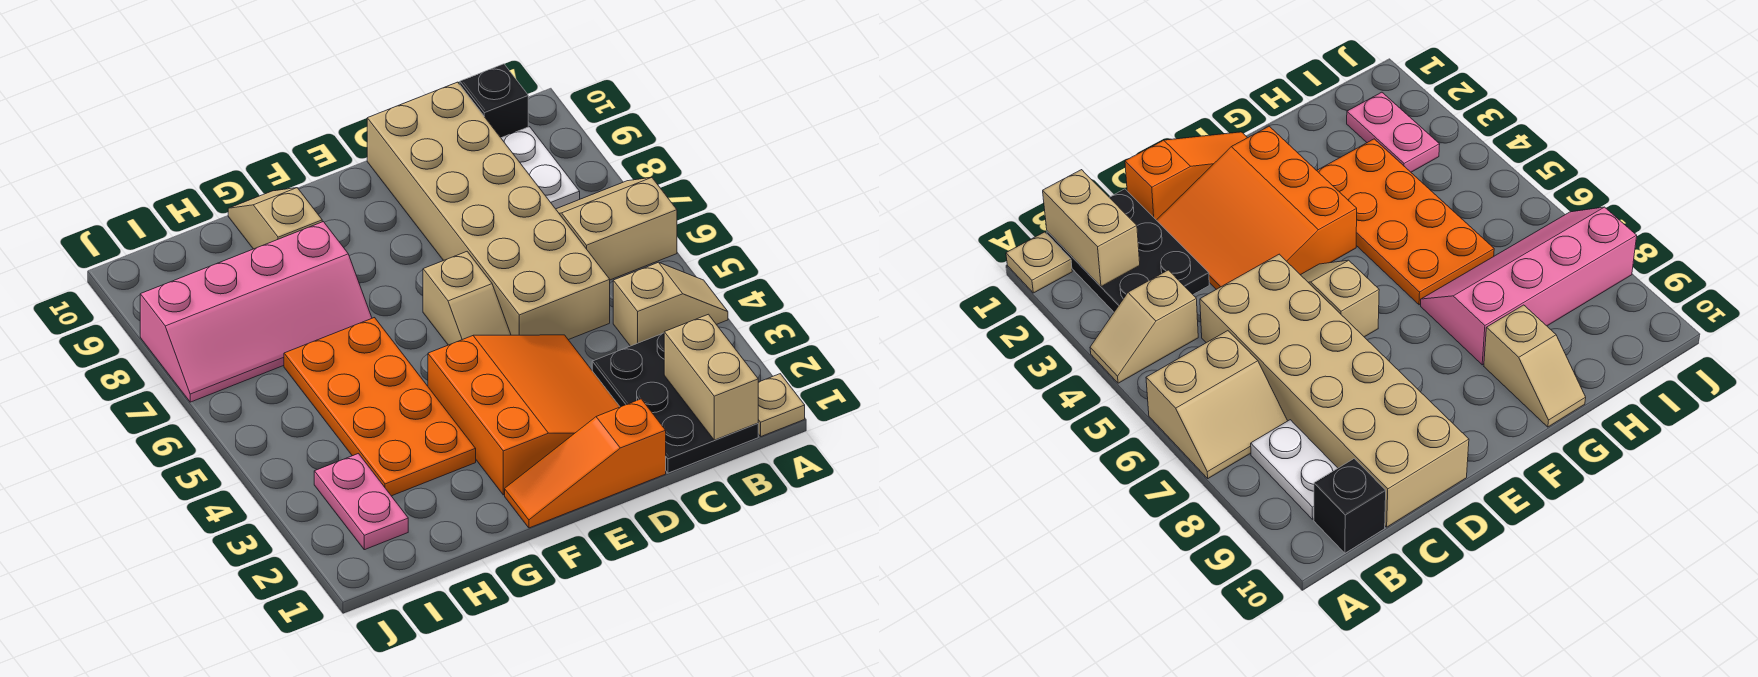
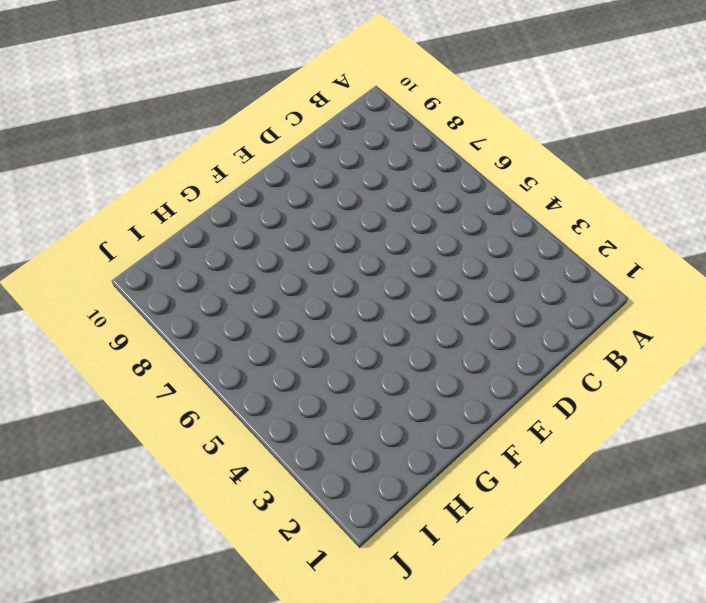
none -> tan plate A1 level 1
none -> tan slope A4:B4 level 1 top B
none -> tan slope A6:B7 level 1 top 6

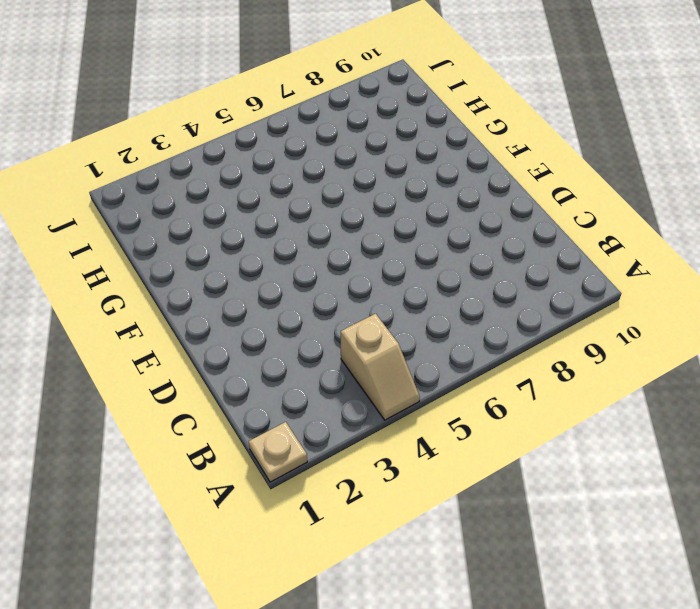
none -> tan slope A6:B7 level 1 top 6
none -> black plate B1:C3 level 1
none -> white plate B8:B9 level 1

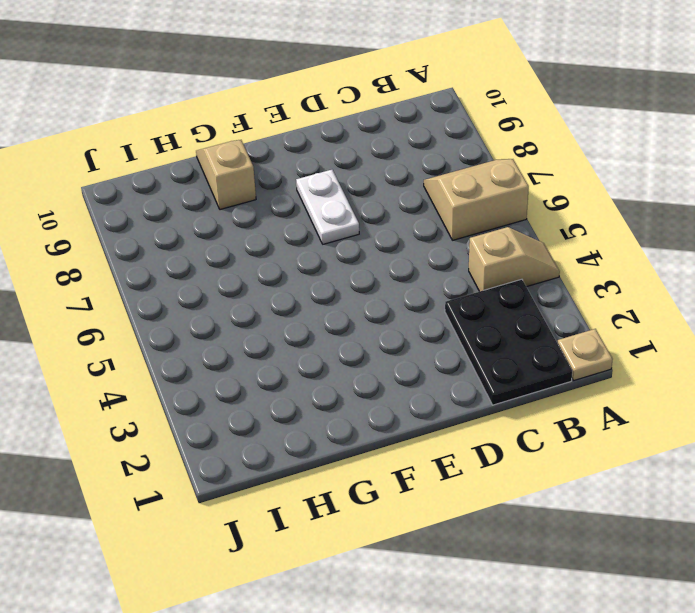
white plate E7:E8 level 1 -> white plate B8:B9 level 1
none -> black brick B10 level 1
none -> tan brick C5:D10 level 1
none -> orange slope D1:F1 level 1 top D

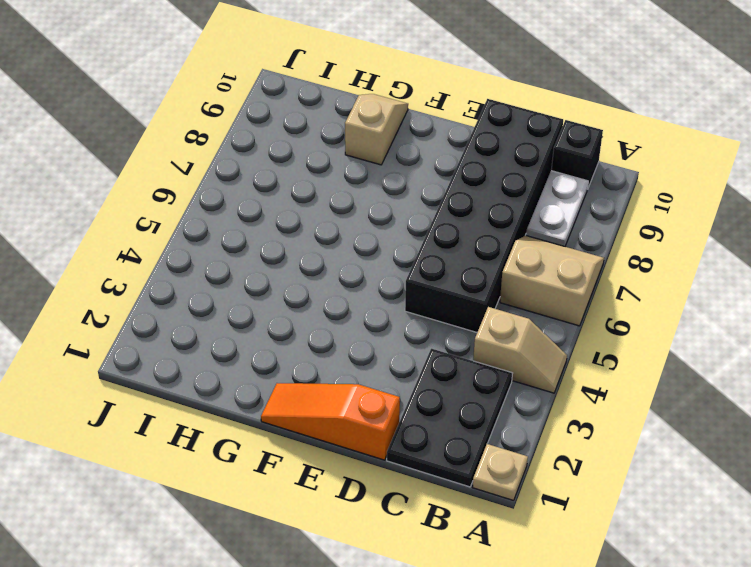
black brick C5:D10 level 1 -> tan brick C5:D10 level 1
none -> orange slope D2:F4 level 1 top F
none -> tan slope E5:E6 level 1 top 6
none -> orange plate G3:H6 level 1

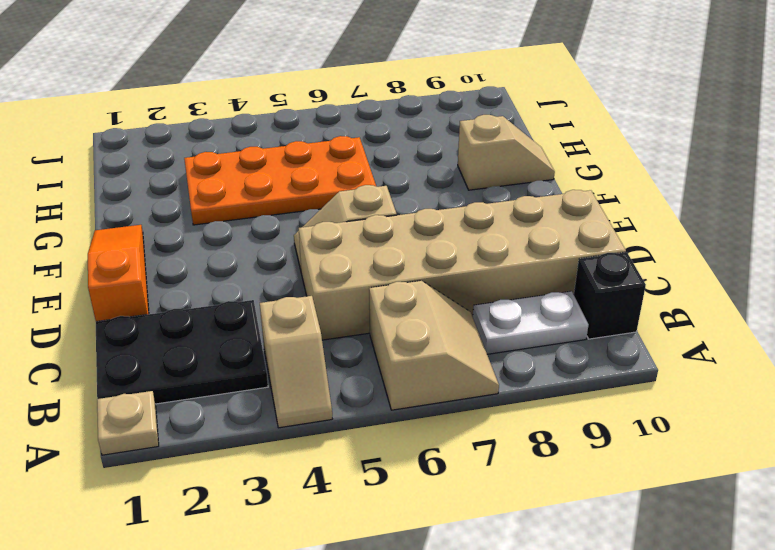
none -> orange slope D2:F4 level 1 top F
none -> pink slope G7:J8 level 1 top 8
none -> pink plate I2:I3 level 1

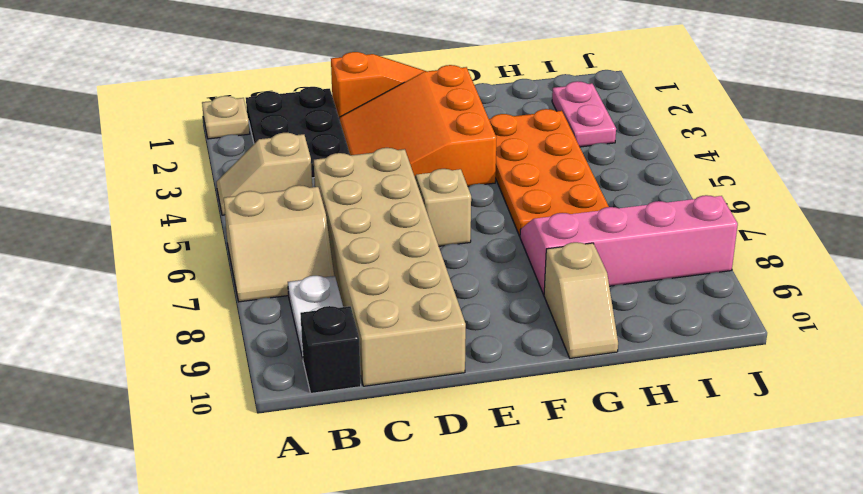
none -> tan brick B1:B2 level 2

